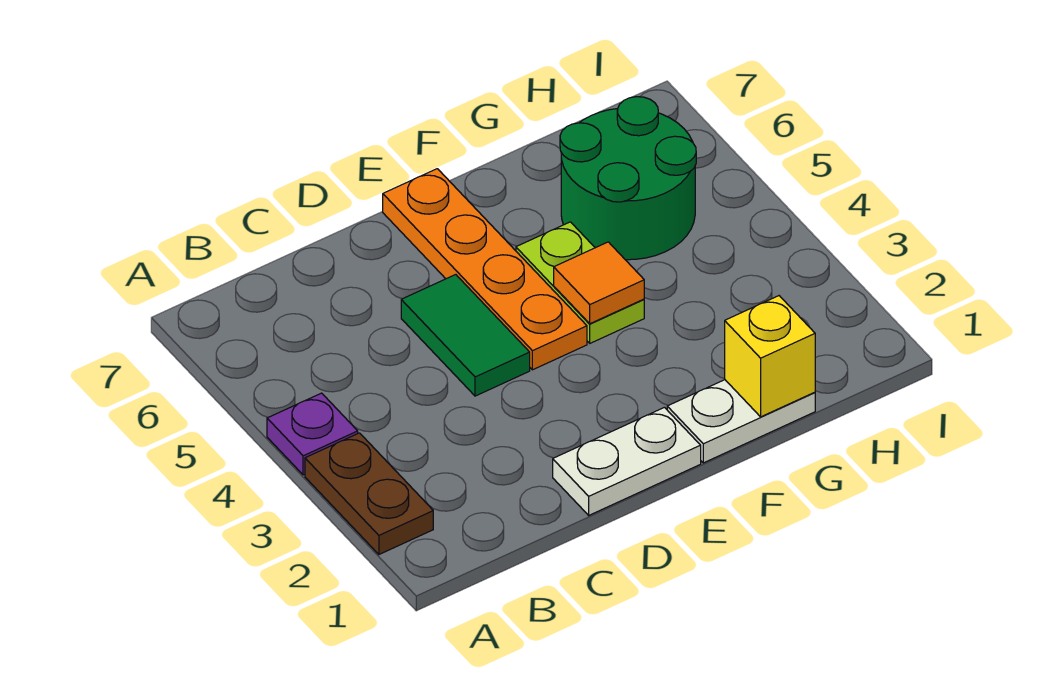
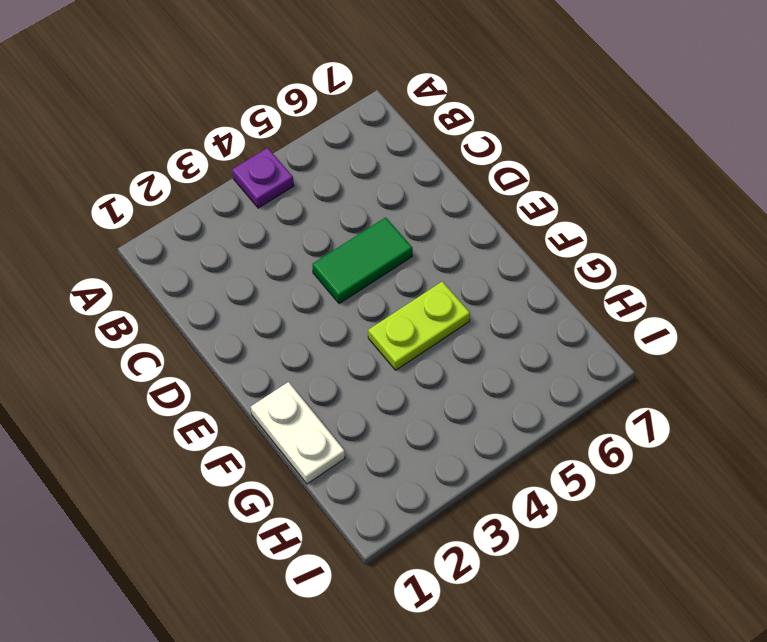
none -> brown plate A2:A3 level 1
none -> white plate D1:E1 level 1

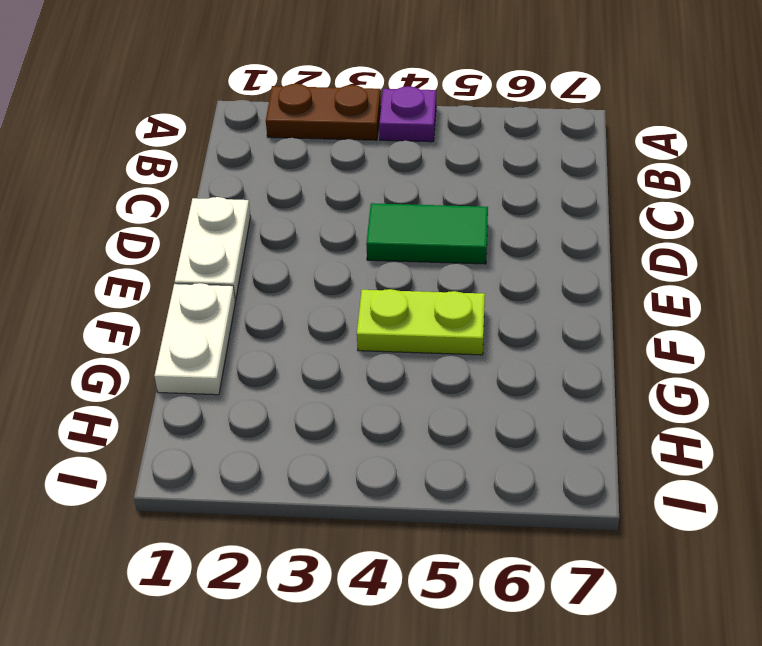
none -> orange plate E4:E7 level 1
none -> green round brick G5:H6 level 1

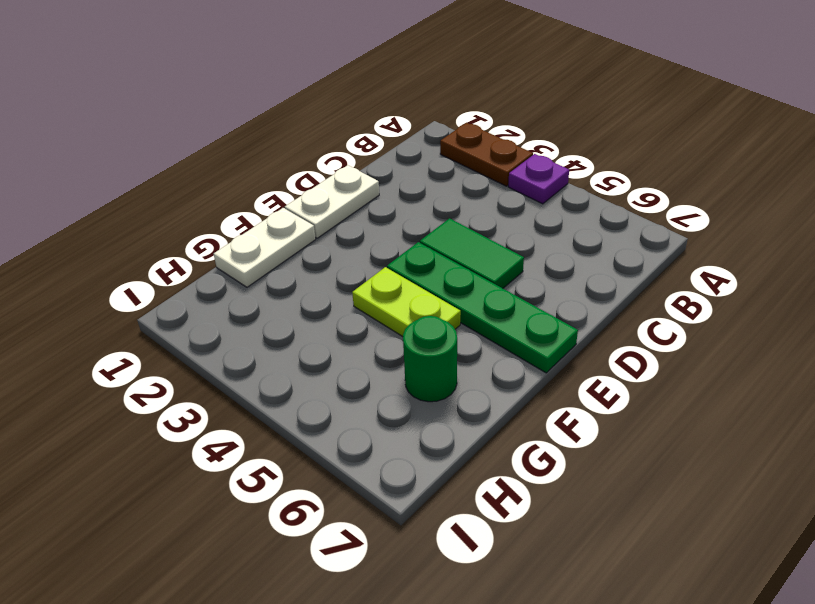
green plate E4:E7 level 1 -> orange plate E4:E7 level 1
green round brick G6 level 1 -> green round brick G5:H6 level 1
none -> orange tile F4 level 2
none -> yellow brick G1 level 2

